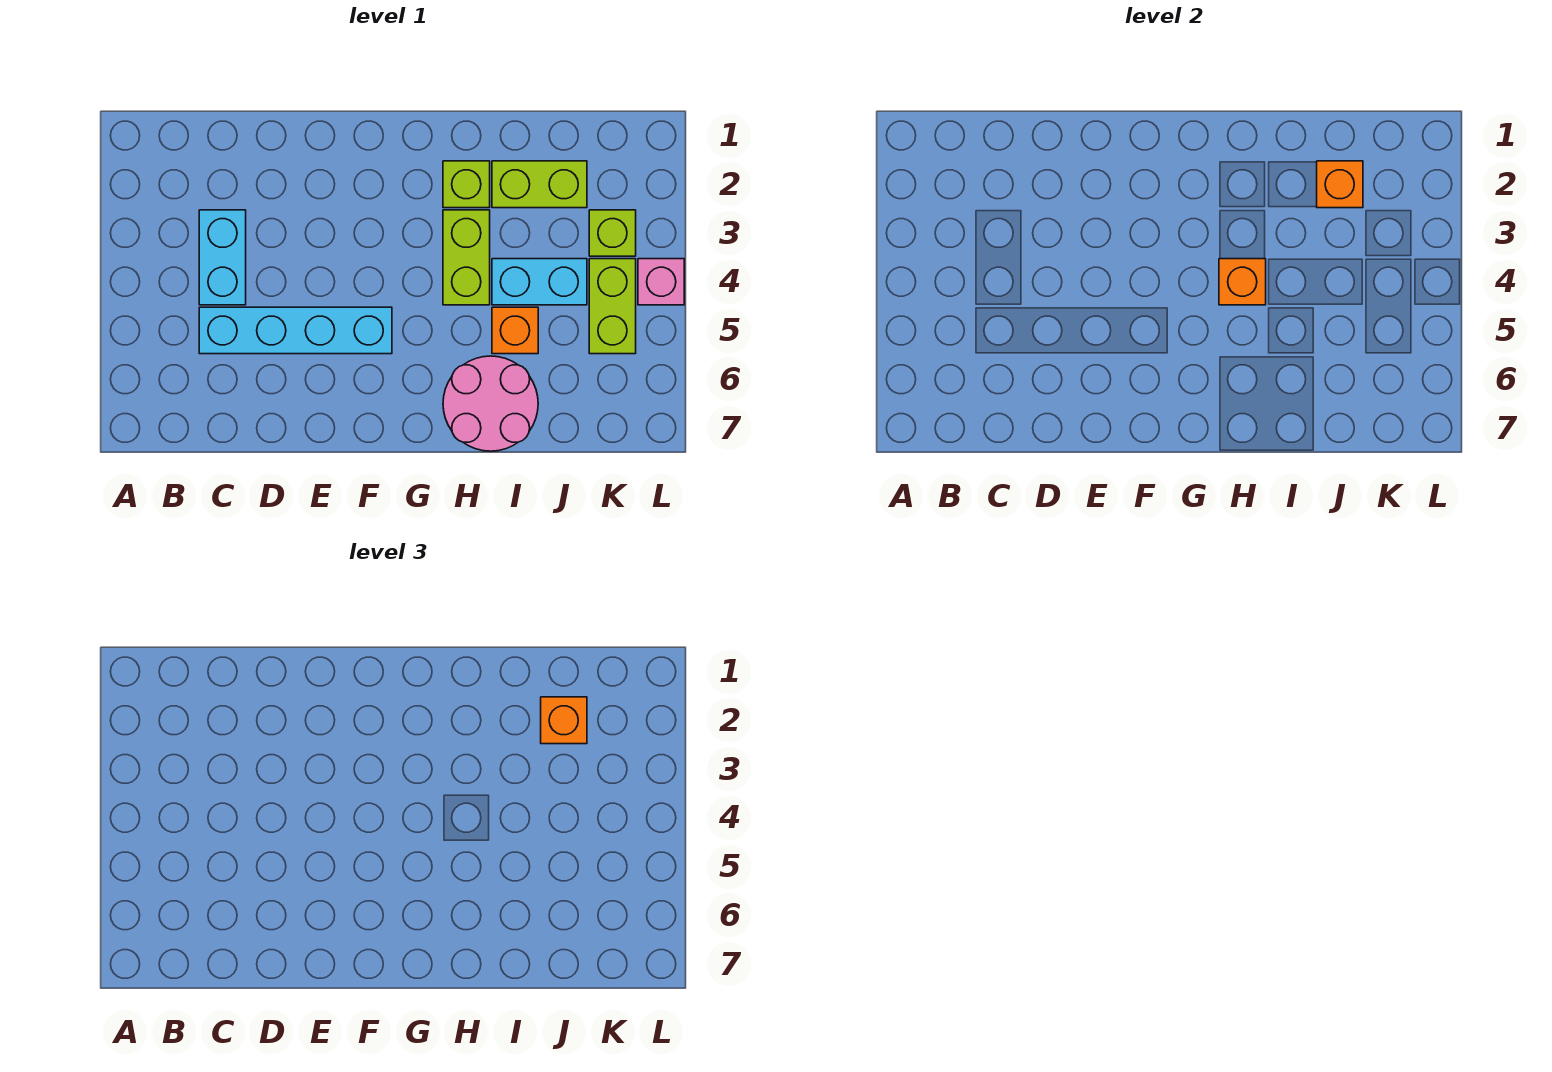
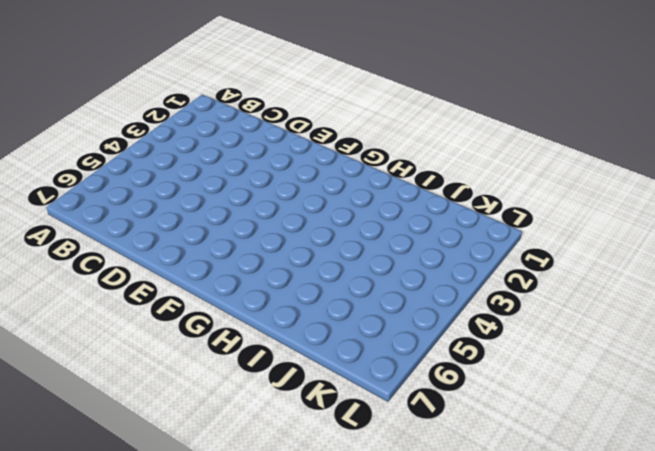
none -> cyan brick C3:C4 level 1
none -> cyan brick C5:F5 level 1
none -> lime brick H2 level 1

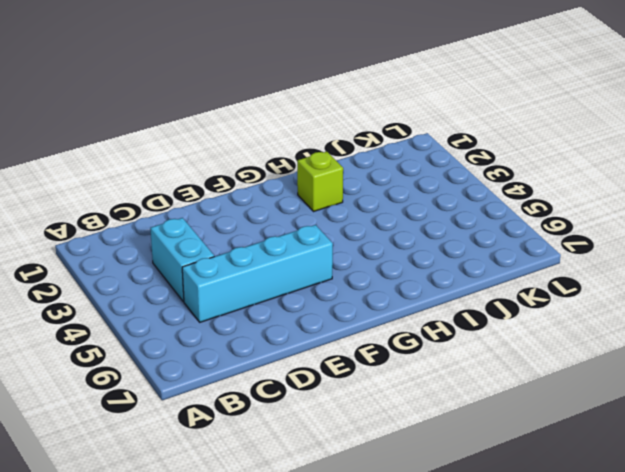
none -> lime brick H3:H4 level 1
none -> pink round brick H6:I7 level 1
none -> lime brick I2:J2 level 1

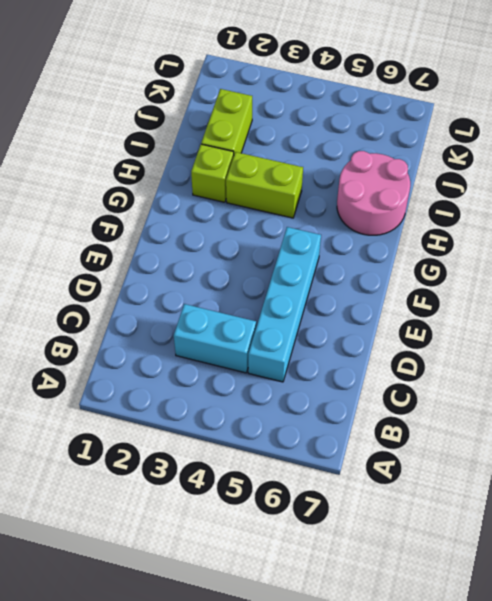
none -> cyan brick I4:J4 level 1
none -> orange brick I5 level 1
none -> lime brick K3 level 1

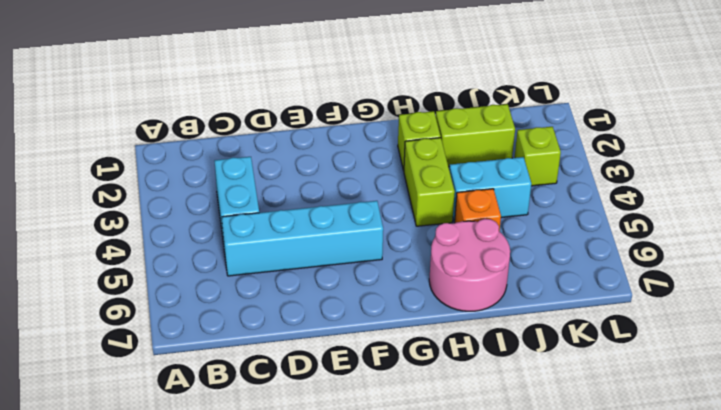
none -> lime brick K4:K5 level 1
none -> pink brick L4 level 1
none -> orange brick H4 level 2

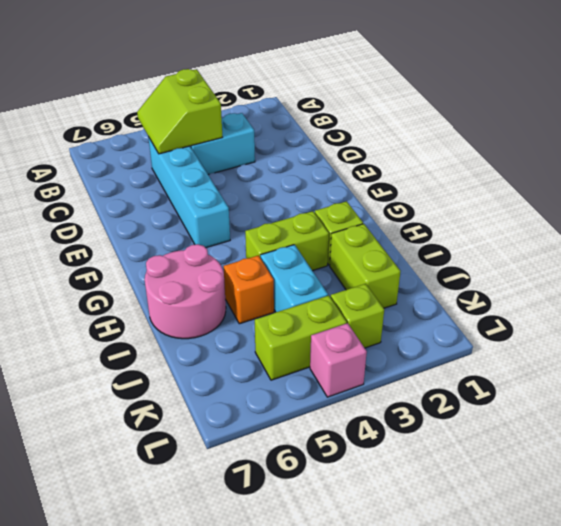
lime slope B4:C5 level 2 top 4 -> none
none -> orange brick H4 level 2
none -> orange brick J2 level 2
none -> orange brick J2 level 3

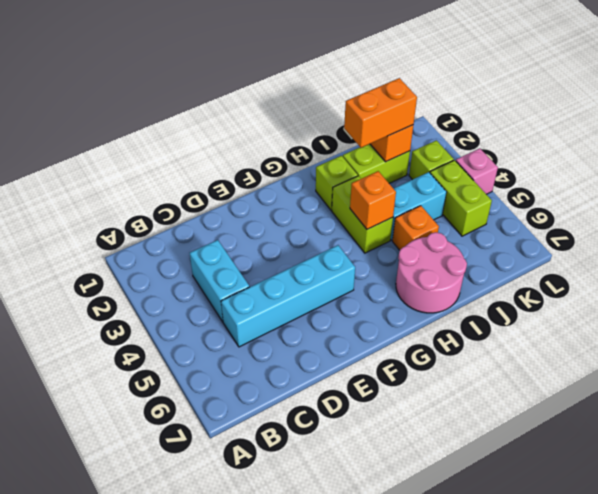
orange brick I2:J2 level 3 -> orange brick J2 level 3

